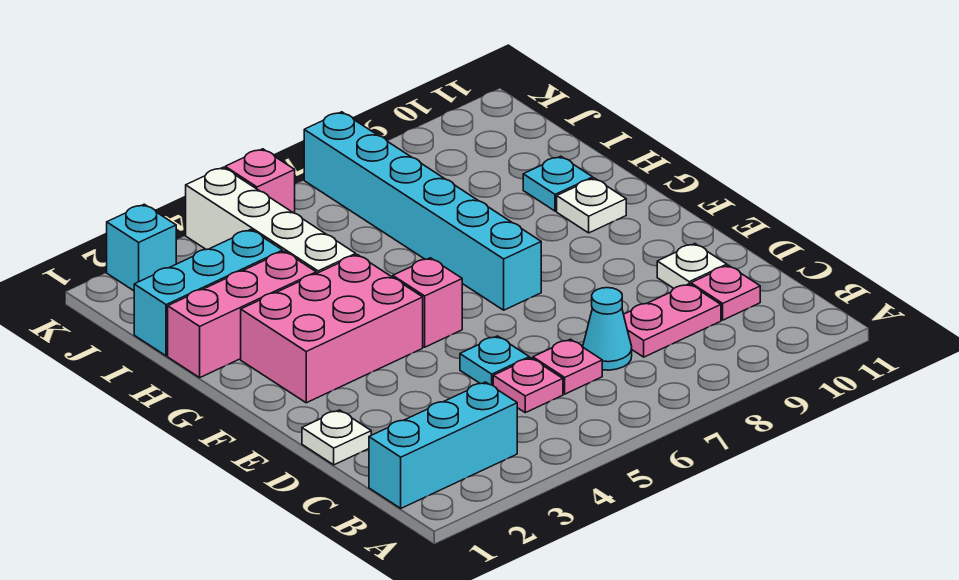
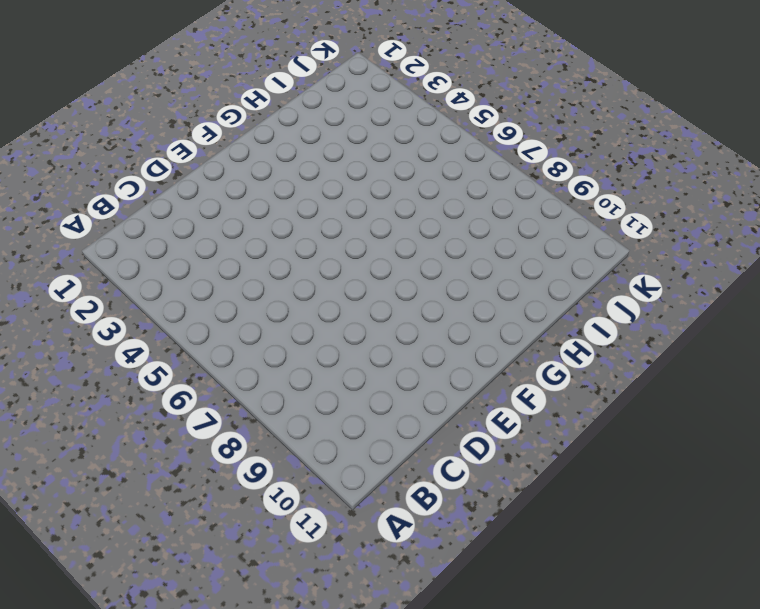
none -> cyan brick B1:B3 level 1
none -> pink plate C5 level 1
none -> pink plate C6 level 1

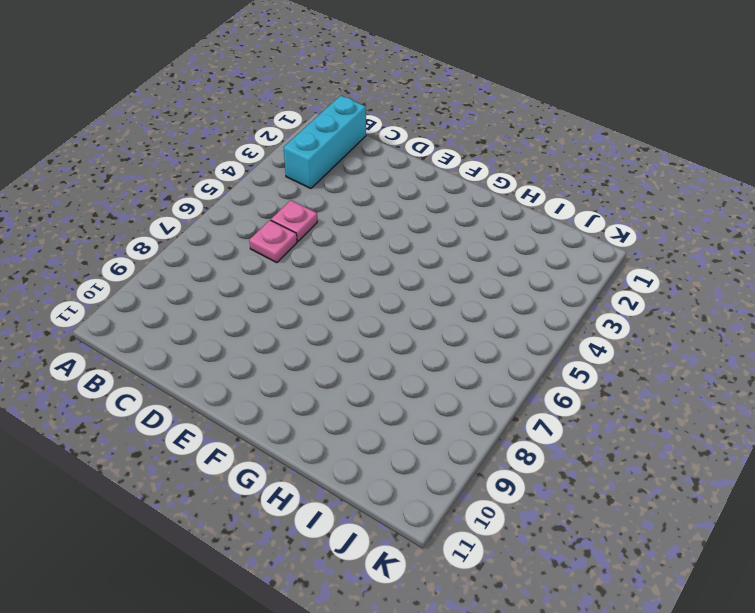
none -> cyan cone C7 level 1
none -> pink plate C8:C9 level 1
none -> pink plate C10 level 1

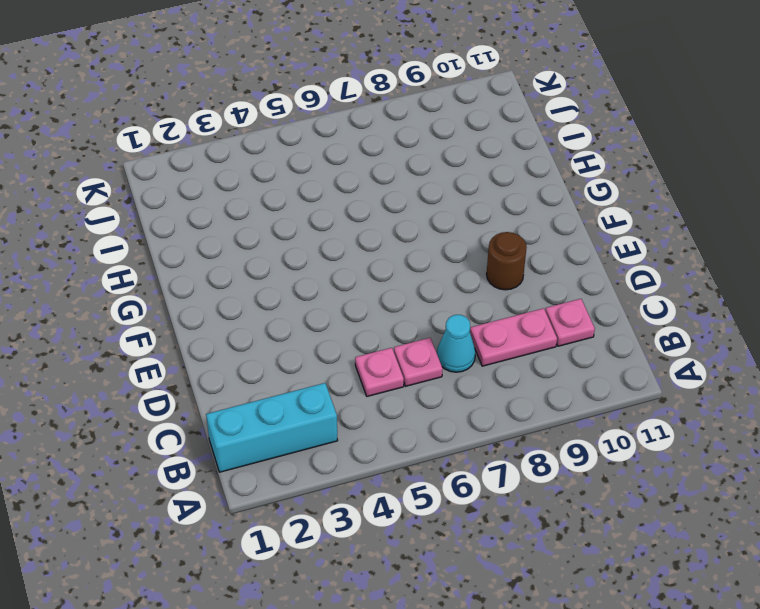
brown round brick E9 level 1 -> none
none -> white plate D1 level 1
none -> cyan plate D5 level 1
none -> white plate D10 level 1

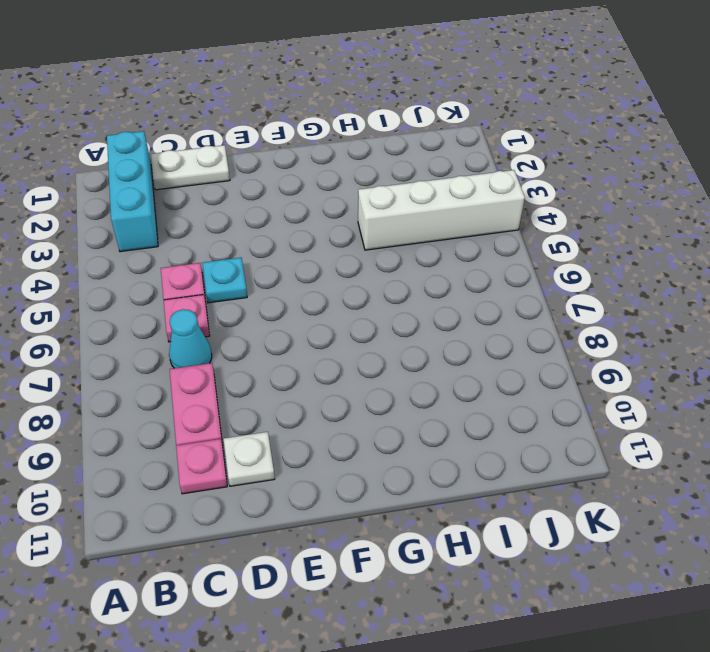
white plate C1:D1 level 1 -> white plate D1 level 1
none -> pink brick F2:G4 level 1
none -> pink brick F5 level 1
none -> cyan brick F7:K7 level 1

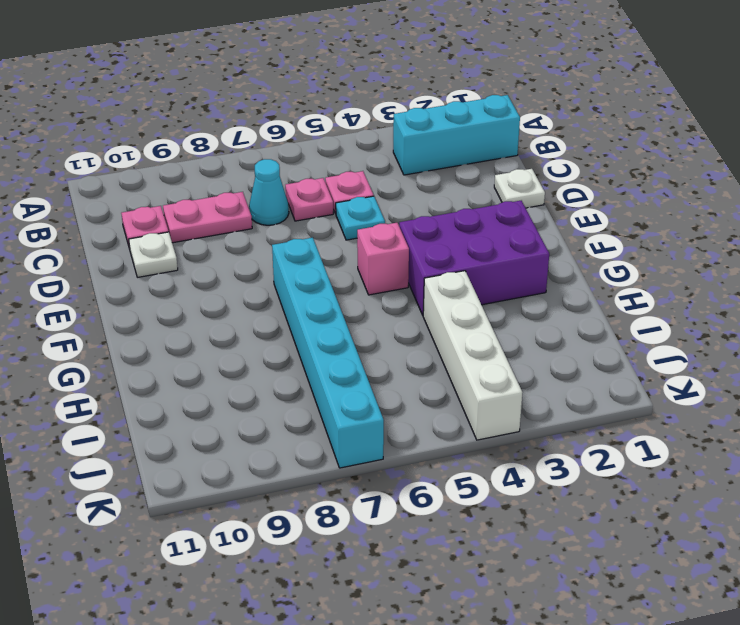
purple brick F2:G4 level 1 -> pink brick F2:G4 level 1
none -> white plate G10 level 1
none -> pink brick H1:H3 level 1
none -> cyan plate H10 level 1

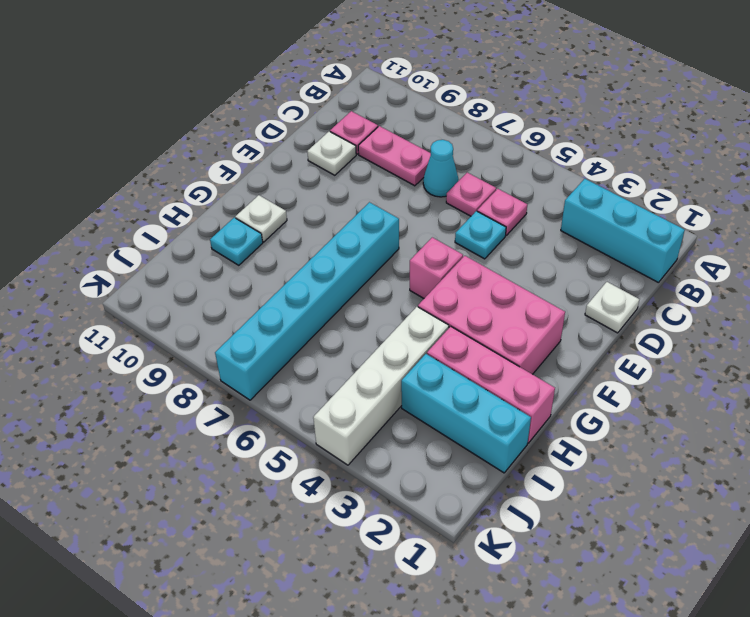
none -> cyan brick K2 level 1
none -> pink brick K5 level 1

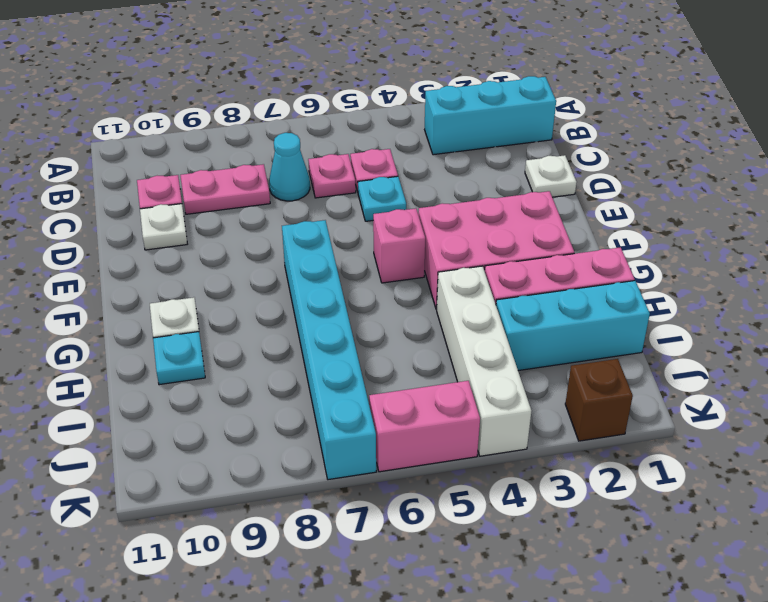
brown brick K2 level 1 -> cyan brick K2 level 1
pink brick K5:K6 level 1 -> pink brick K5 level 1

